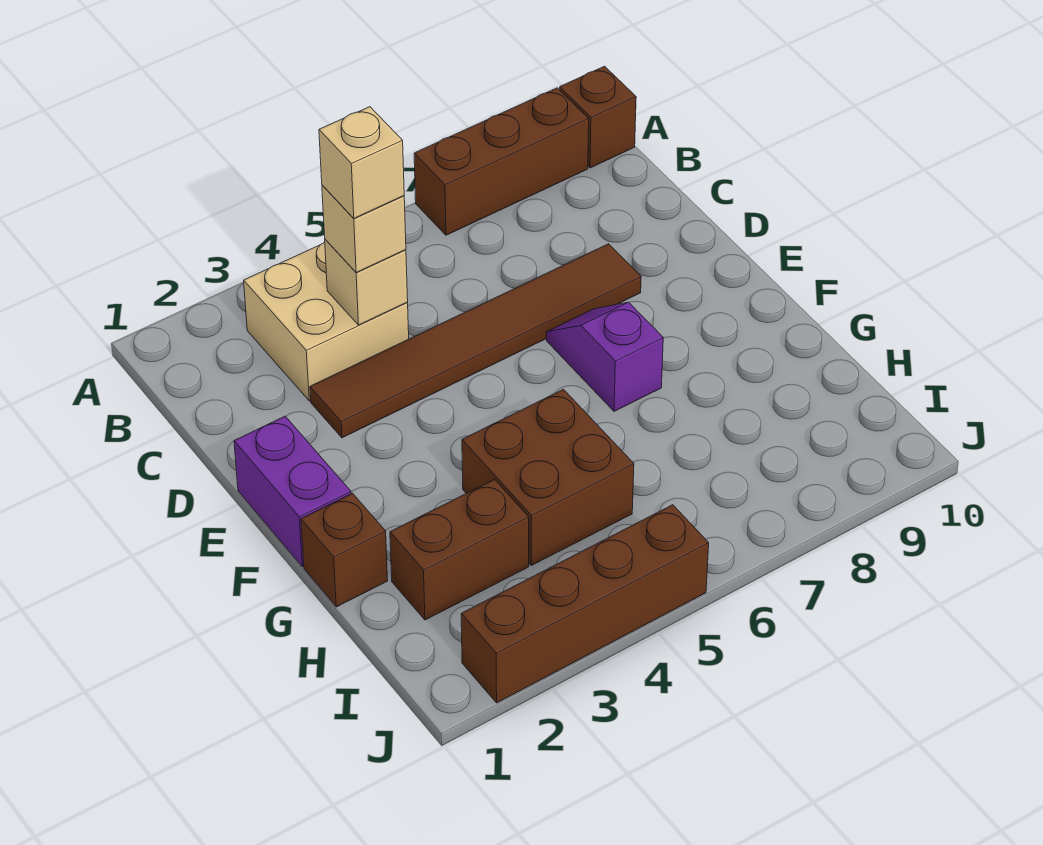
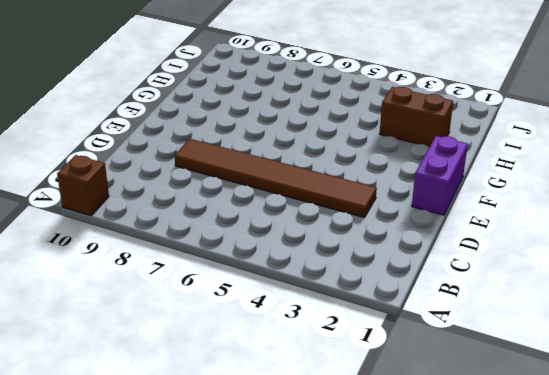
none -> brown brick A7:A9 level 1
none -> tan brick B3:C4 level 1
none -> purple slope E7:F7 level 1 top F

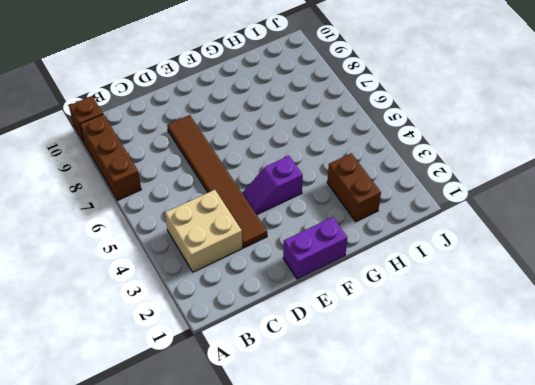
purple slope E4:F4 level 1 top F -> purple slope E7:F7 level 1 top F
none -> brown brick G1 level 1
none -> brown brick G4:H5 level 1
none -> brown brick J2:J5 level 1

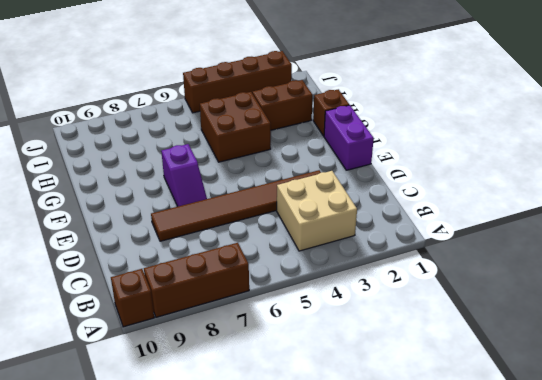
none -> tan brick C4 level 2
none -> tan brick C4 level 3
none -> tan brick C4 level 4

